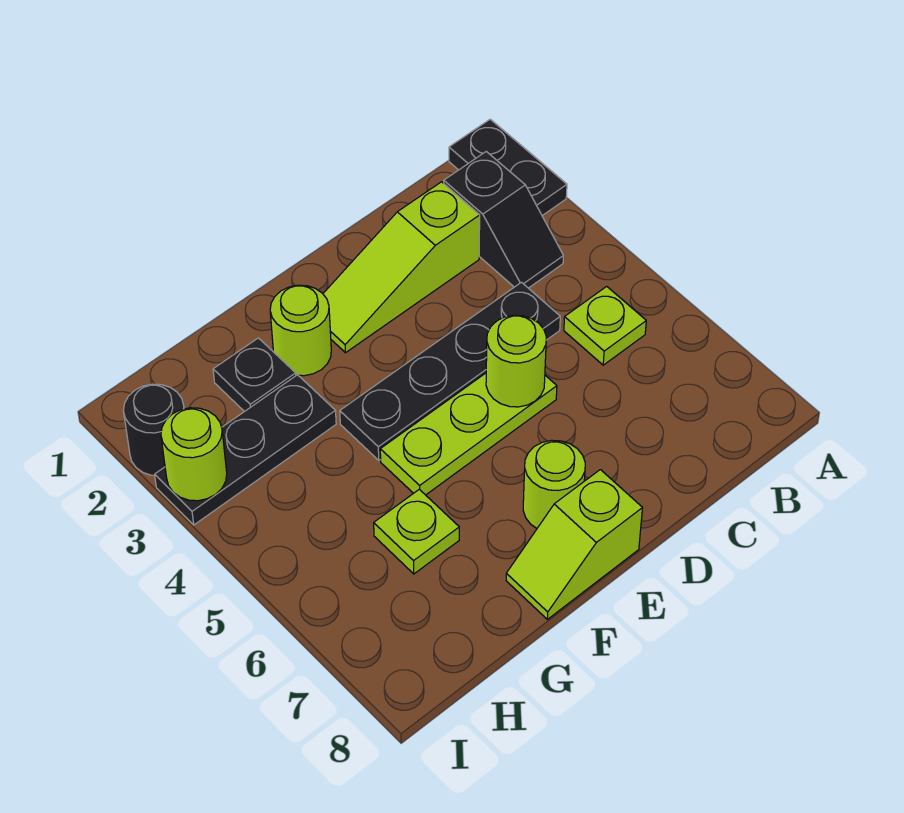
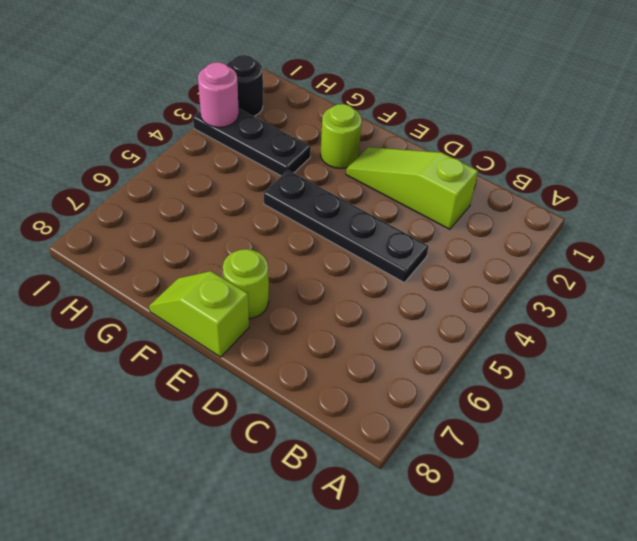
pink round brick I3 level 2 -> lime round brick I3 level 2
none -> black plate A1:A2 level 1
none -> black slope B2:B3 level 1 top 2
none -> lime plate B5 level 1

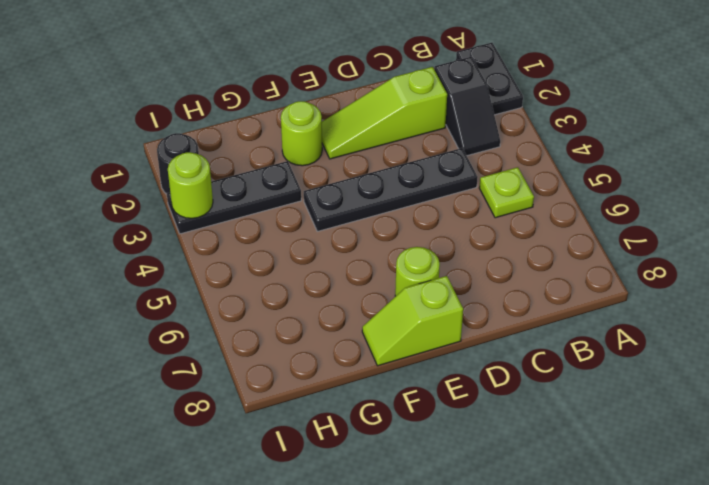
none -> lime plate D5:F5 level 1
none -> black plate G2 level 1
none -> lime plate G6 level 1

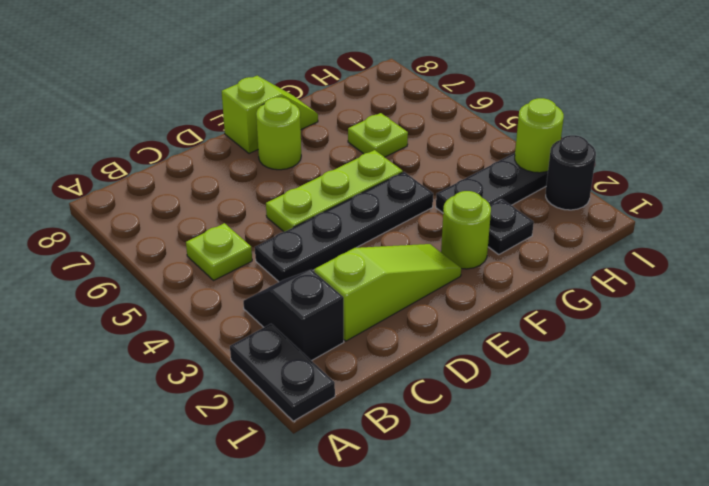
none -> lime round brick D5 level 2

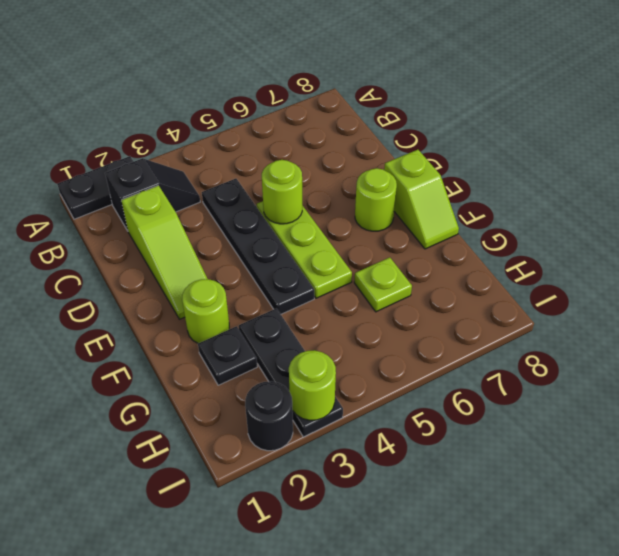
none -> lime plate B5 level 1

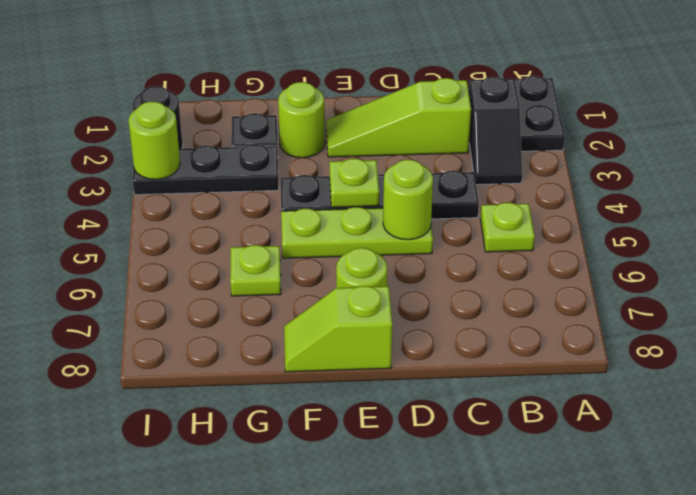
lime plate E4 level 2 -> none

